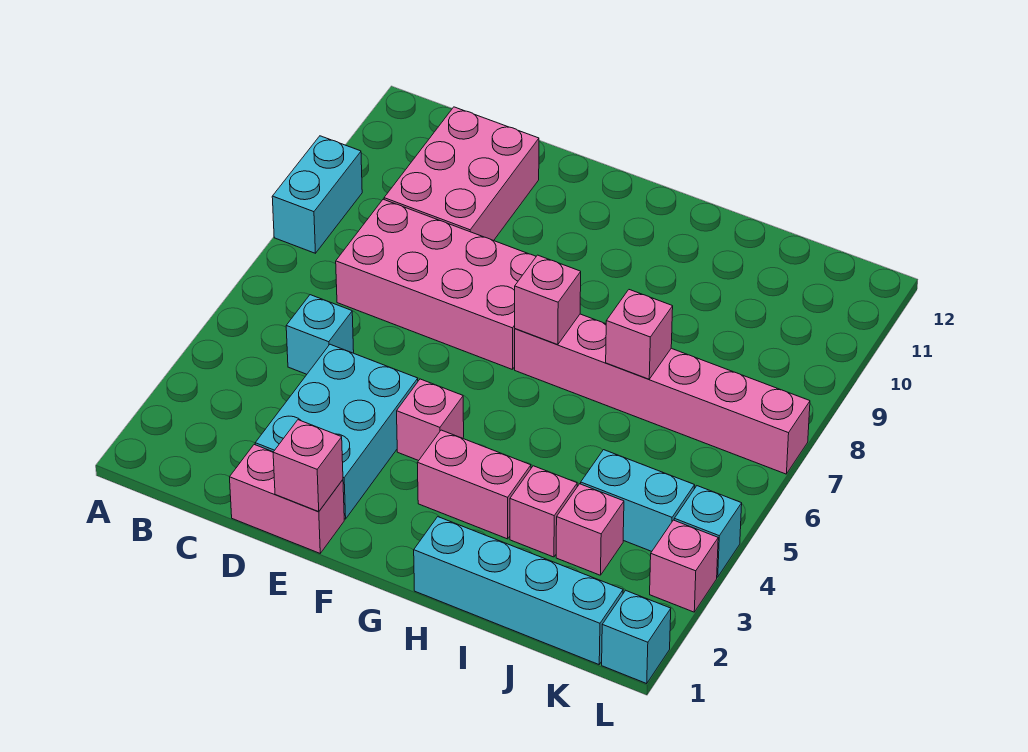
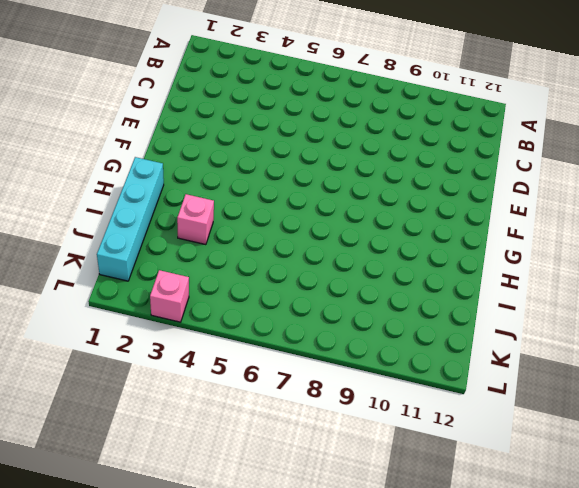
none -> cyan brick A8:A9 level 1
none -> cyan brick C5 level 1
none -> pink brick C7:F8 level 1

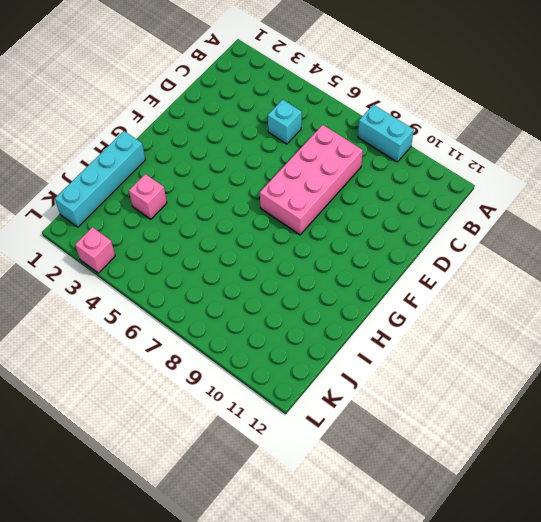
none -> pink brick C9:D11 level 1
none -> pink brick D1:E1 level 1
none -> cyan brick D2:E4 level 1

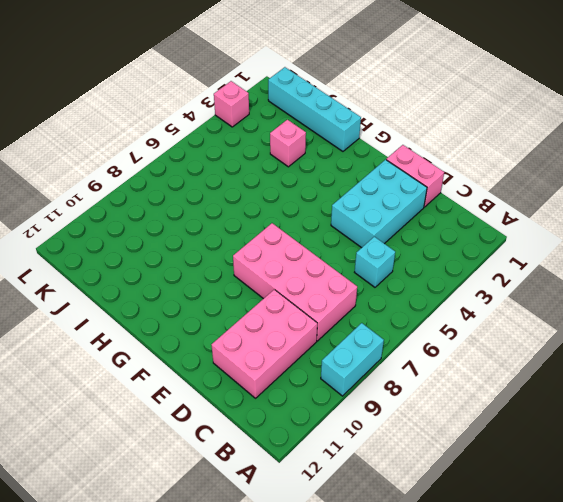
none -> pink brick F4 level 1
none -> pink brick G3:H3 level 1
none -> pink brick G7:L7 level 1

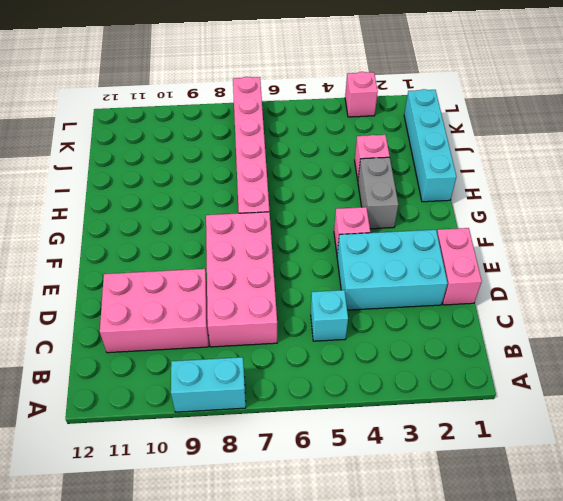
grey brick G3:H3 level 1 -> pink brick G3:H3 level 1
none -> pink brick J3 level 1
none -> cyan brick J4:K4 level 1
none -> cyan brick L1 level 1

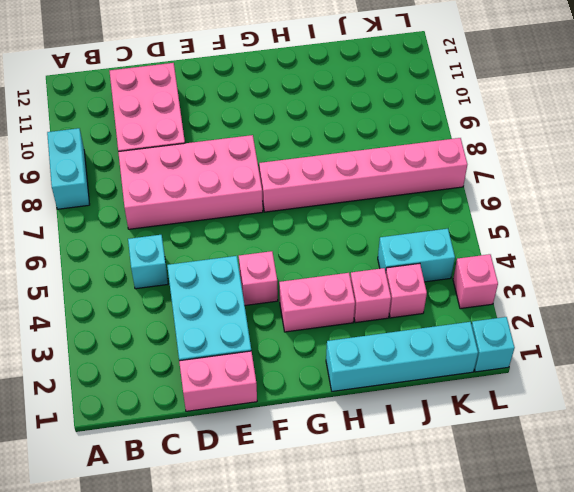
none -> cyan brick L4 level 1
none -> pink brick E1 level 2
none -> pink brick G7 level 2

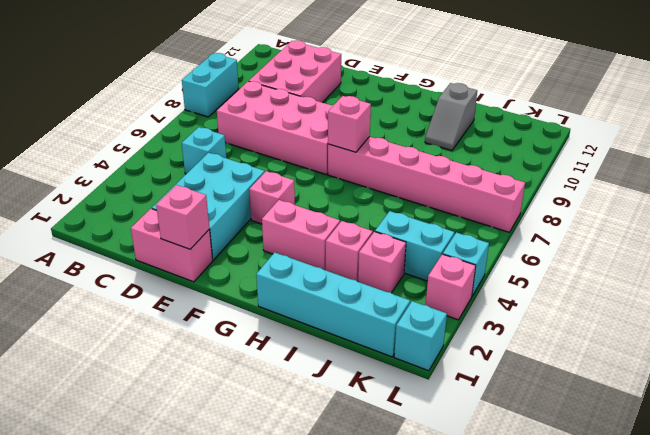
grey slope I10:I11 level 1 top 11 -> none
none -> pink brick I7 level 2

